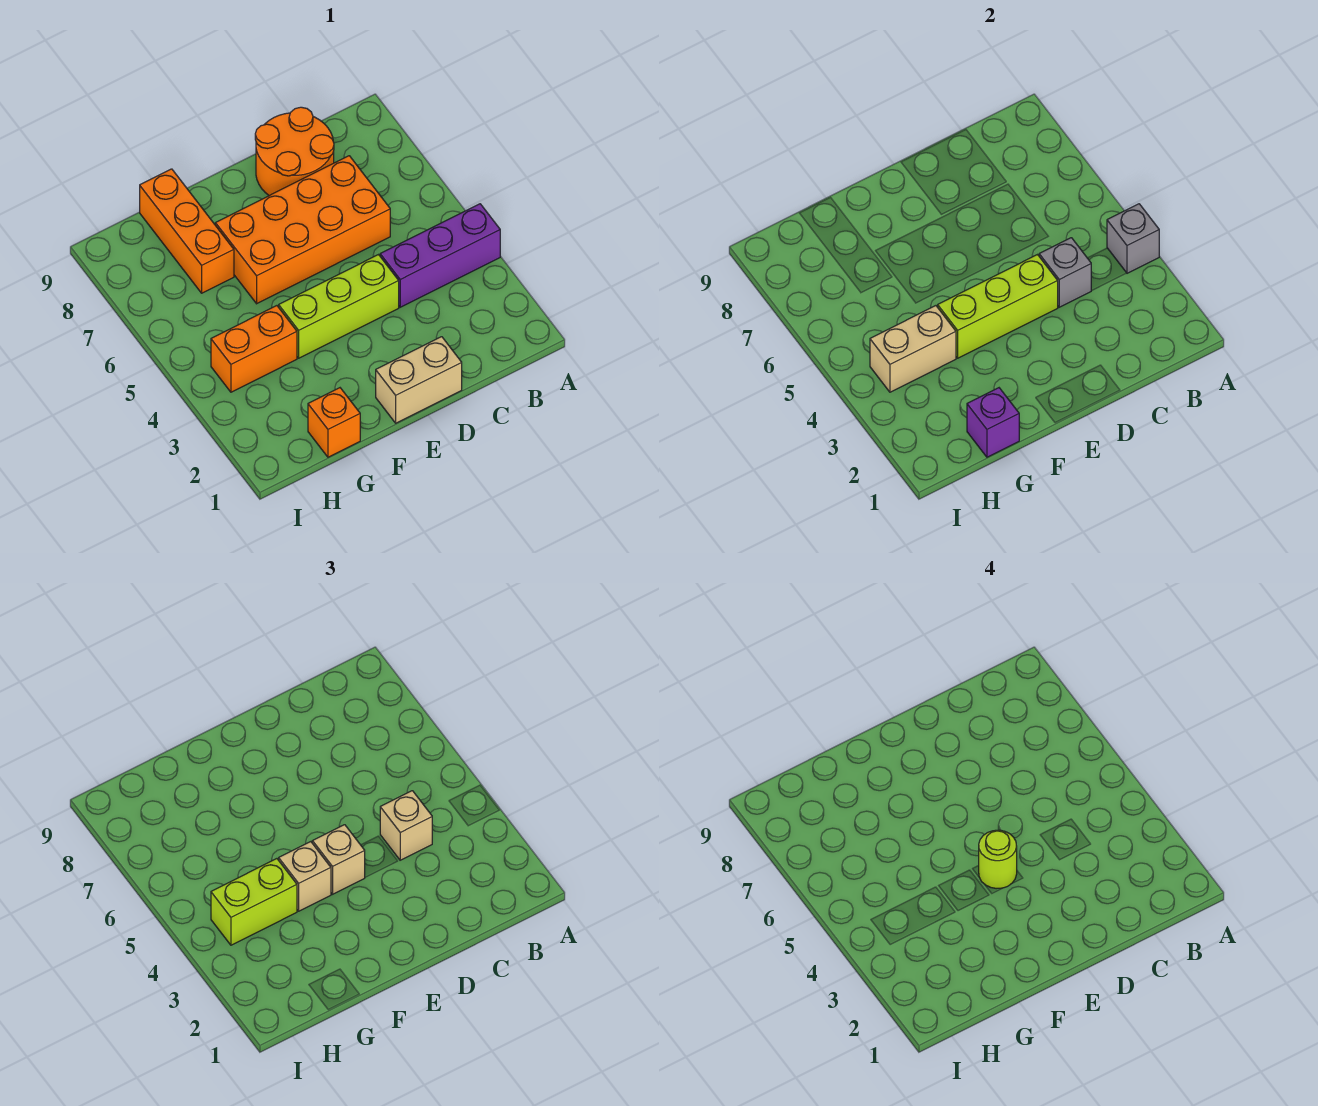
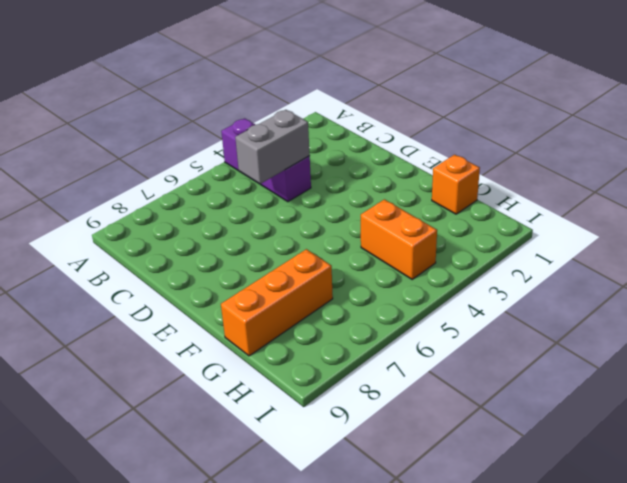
grey brick C4:C5 level 2 -> grey brick C4 level 2
none -> orange brick C6:F7 level 1
none -> orange round brick C8:D9 level 1
none -> tan brick D1:E1 level 1

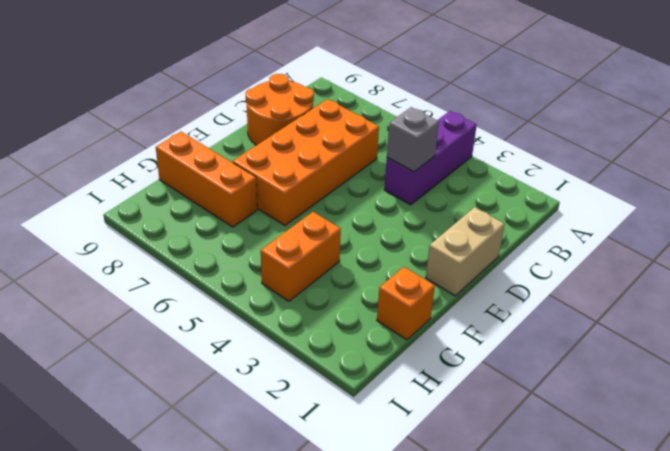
none -> lime brick D4:F4 level 1
none -> grey brick A4 level 2
none -> lime brick D4:F4 level 2

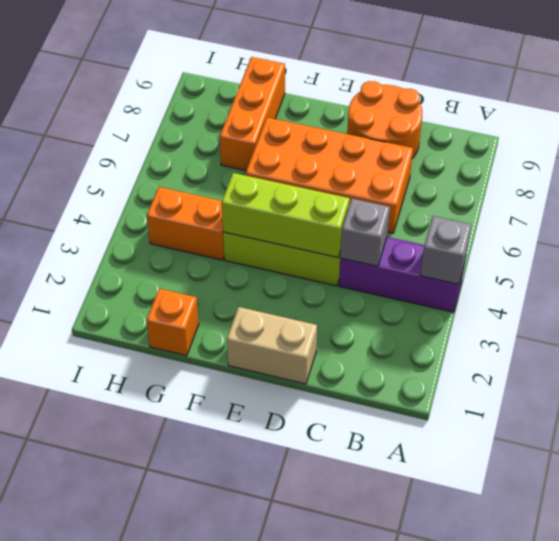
none -> purple brick G1 level 2
none -> tan brick G4:H4 level 2
none -> tan brick C4 level 3

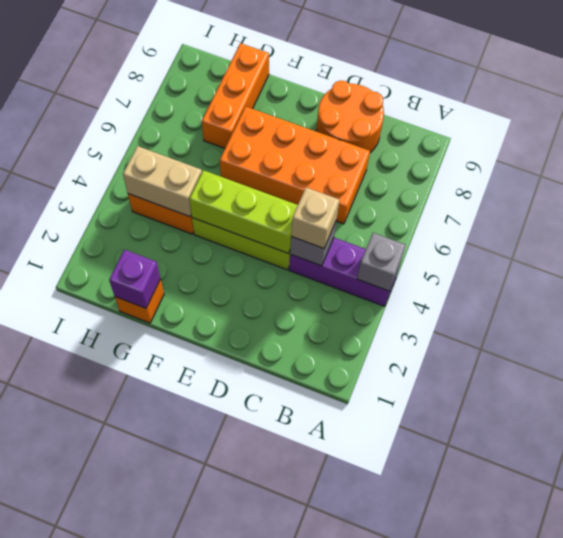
none -> tan brick D1:E1 level 1
none -> tan brick E4 level 3
none -> tan brick F4 level 3

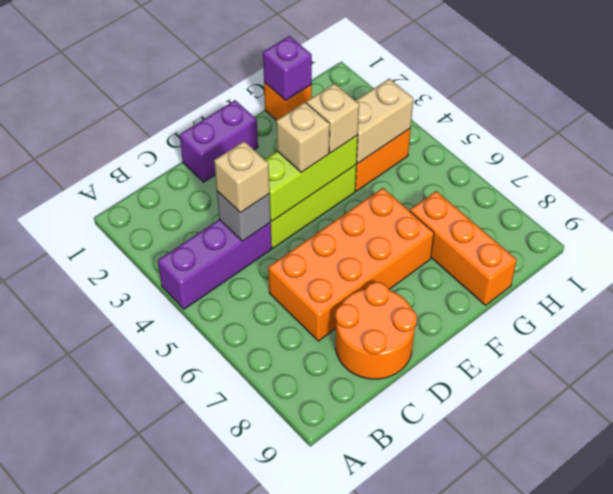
purple brick D1:E1 level 1 -> tan brick D1:E1 level 1
none -> grey brick A4 level 2
none -> lime brick G4:H4 level 3
none -> lime round brick E4 level 4

